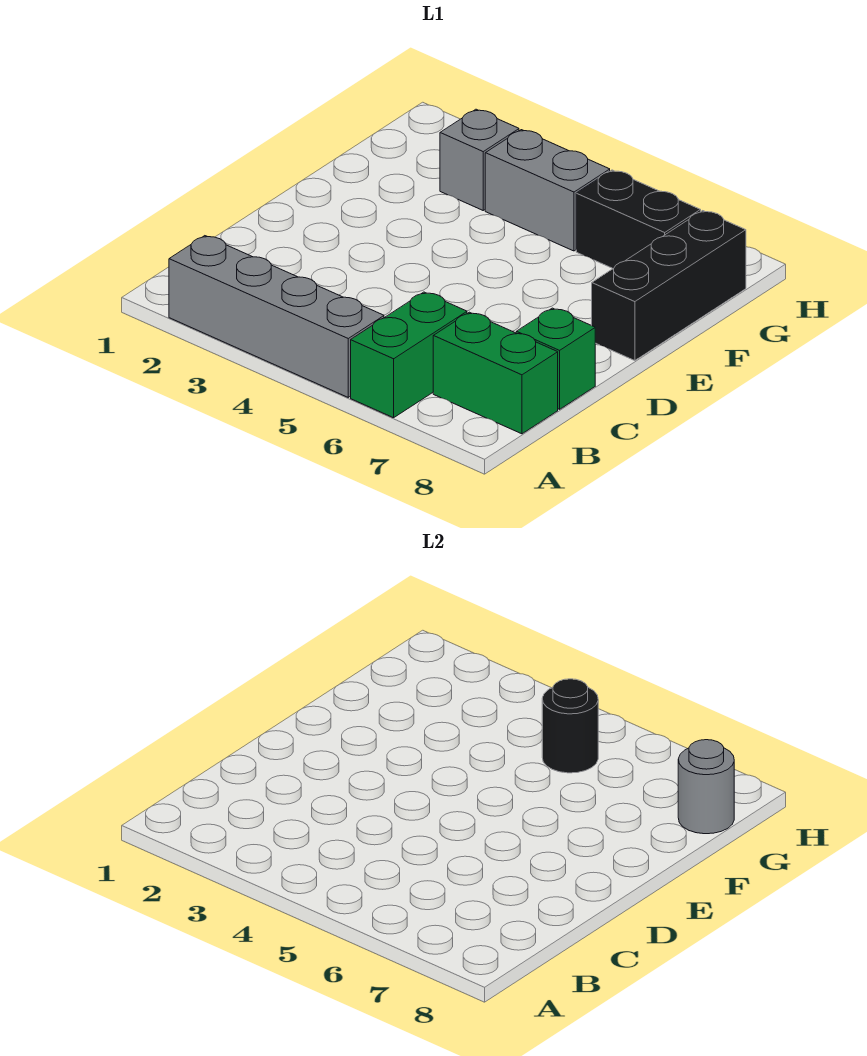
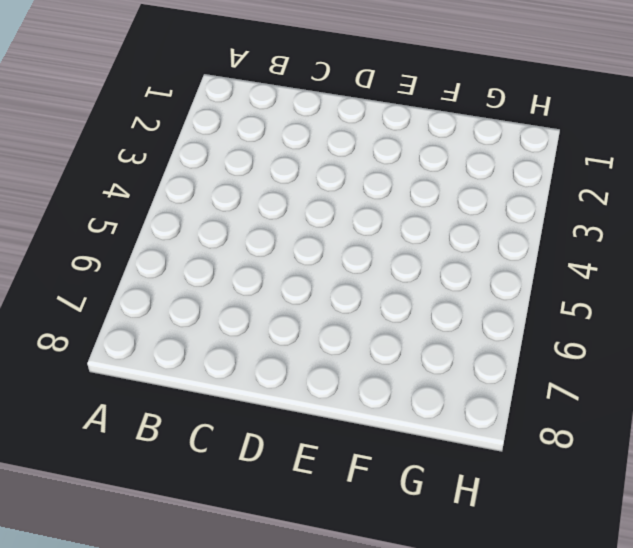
none -> grey brick A2:A5 level 1
none -> green brick A6:B6 level 1

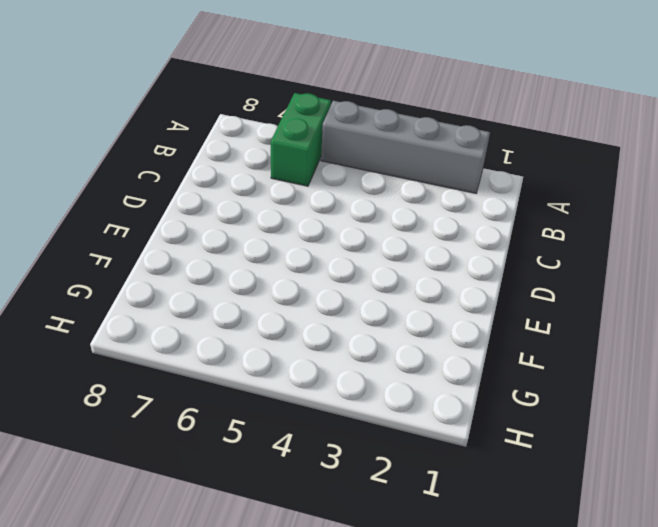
none -> green brick B7:B8 level 1
none -> green brick C8 level 1

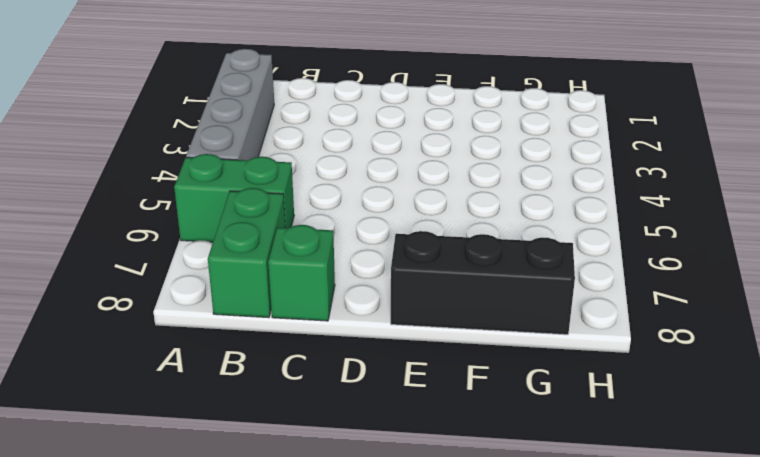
none -> grey brick G3 level 1
none -> grey brick G4:G5 level 1

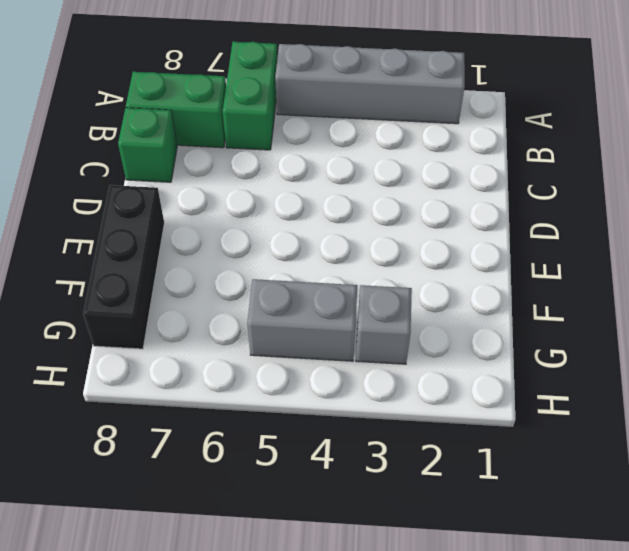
none -> black brick G6:G7 level 1
none -> black round brick G5 level 2

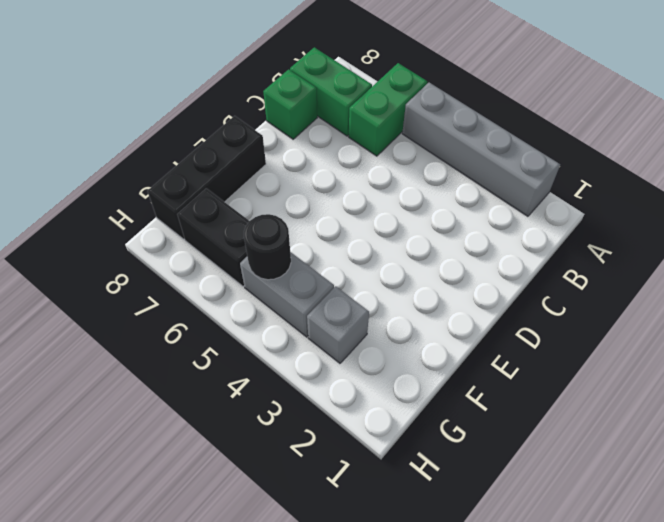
none -> grey round brick G8 level 2

